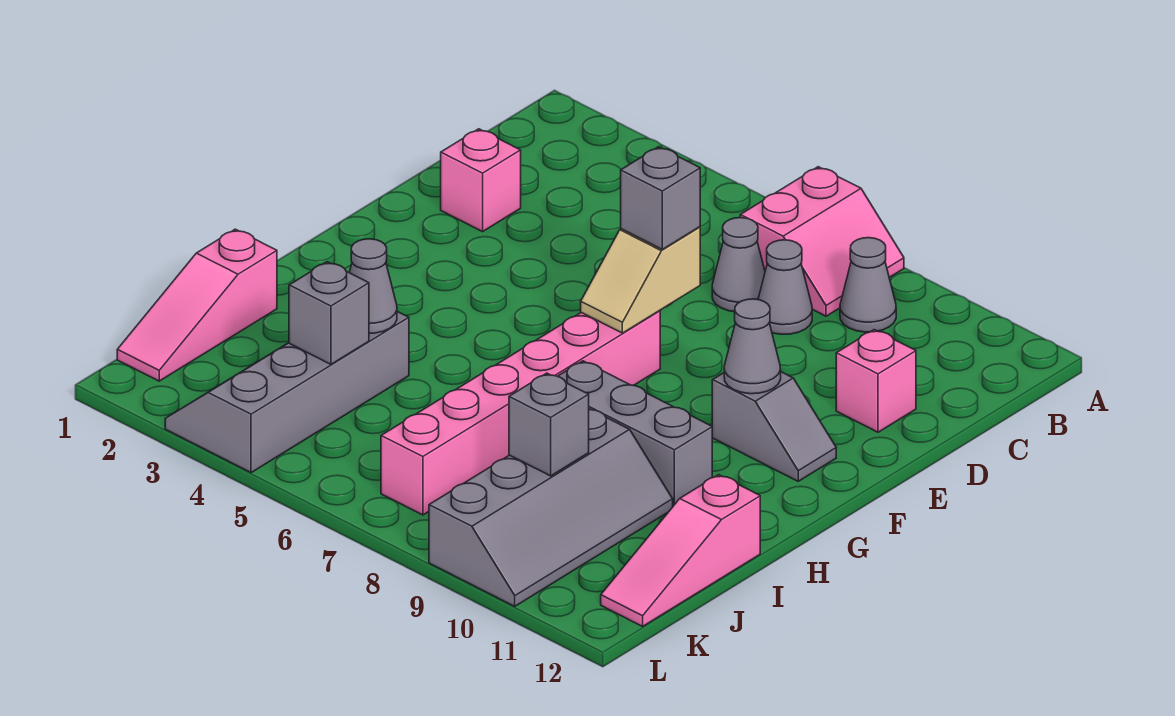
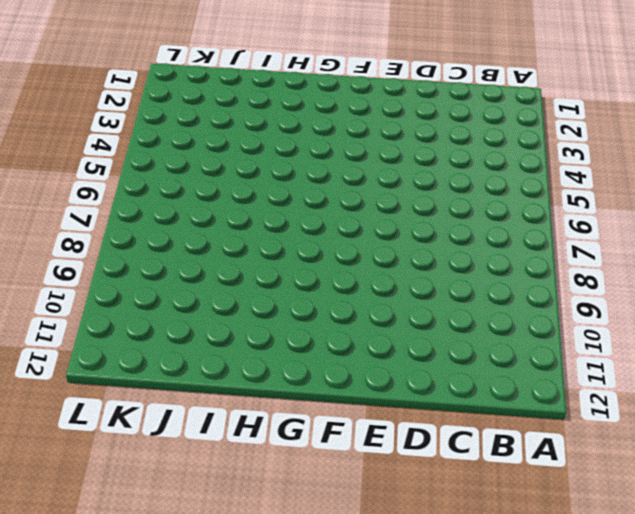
none -> pink slope A7:B8 level 1 top 7
none -> grey cone B9 level 1
none -> grey cone C7 level 1

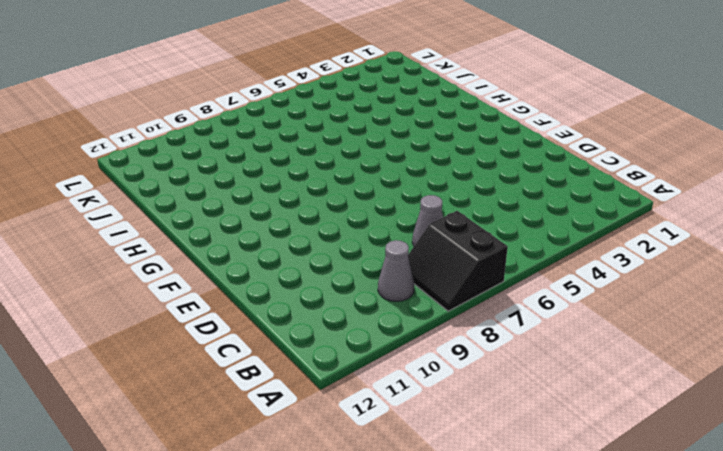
black slope A7:B8 level 1 top 7 -> pink slope A7:B8 level 1 top 7
none -> grey cone C8 level 1
none -> pink brick D2 level 1
none -> pink brick D11 level 1

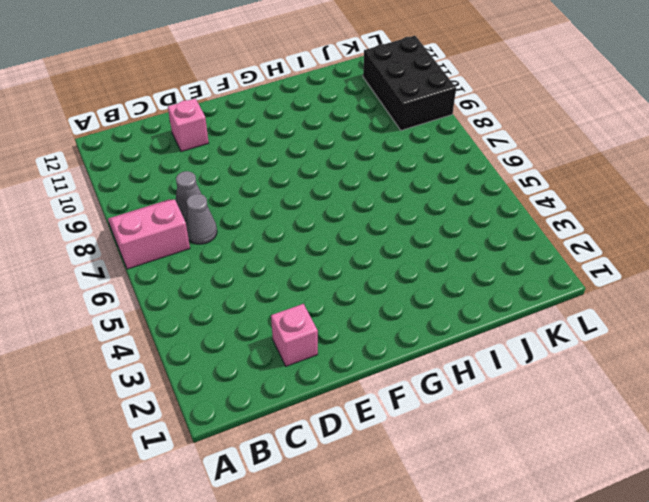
black brick K9:L11 level 1 -> grey slope I9:L10 level 1 top 9
none -> grey cone B9 level 1
none -> pink brick F7:K7 level 1
none -> grey slope F10:F11 level 1 top 10

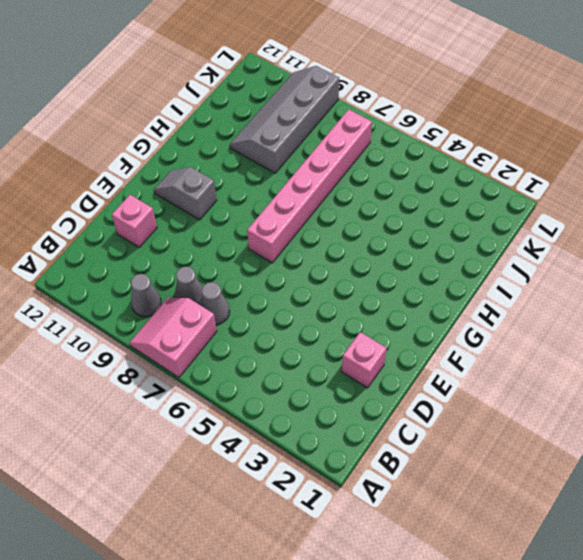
none -> grey brick H8:H10 level 1
none -> pink slope I1:K1 level 1 top I
none -> grey slope I3:L4 level 1 top 4

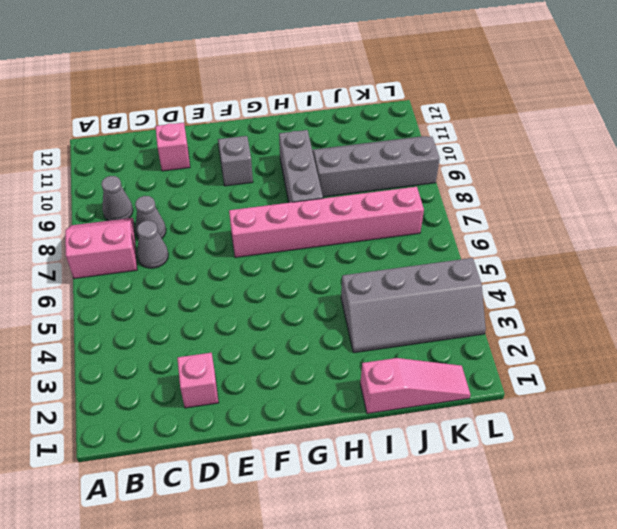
none -> pink slope I12:K12 level 1 top I
none -> tan slope E7:F7 level 2 top E
none -> grey cone F10 level 2

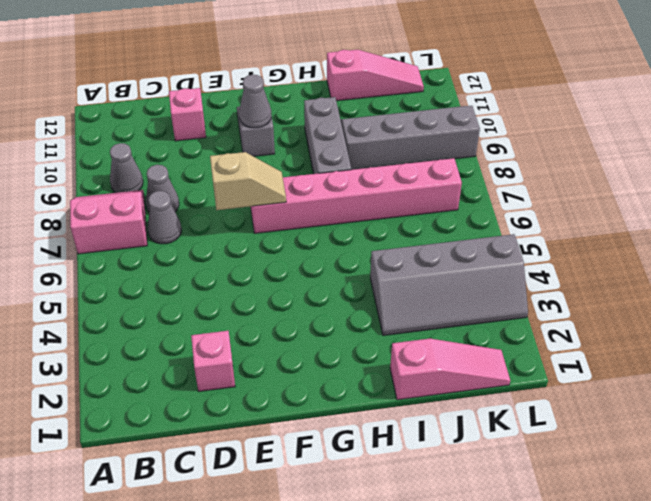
none -> grey cone I4 level 2
none -> grey brick J4 level 2
none -> grey brick J9 level 2

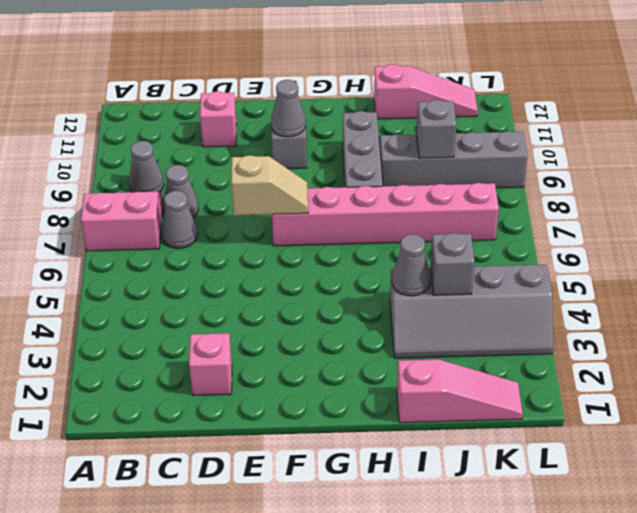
none -> grey brick E7 level 3

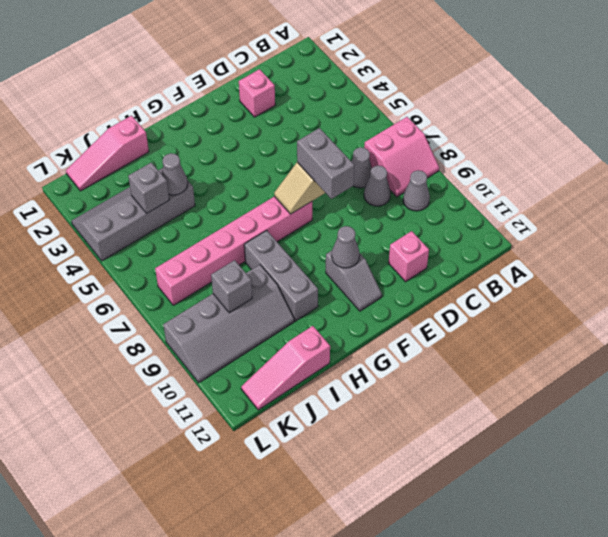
grey brick E7:E8 level 3 -> grey brick E7 level 3

